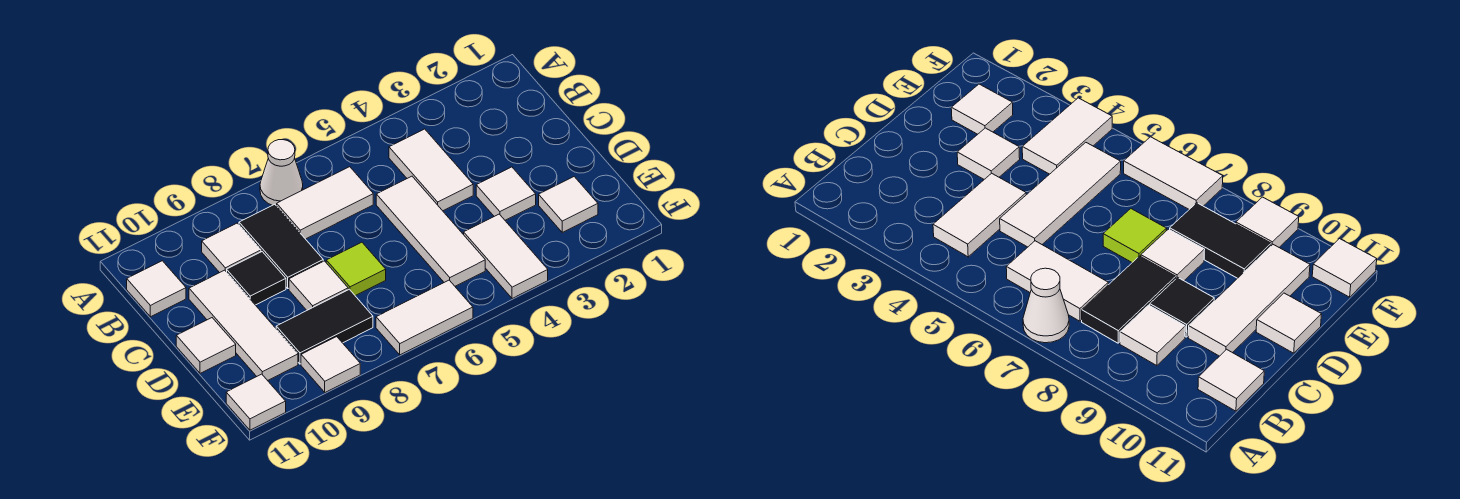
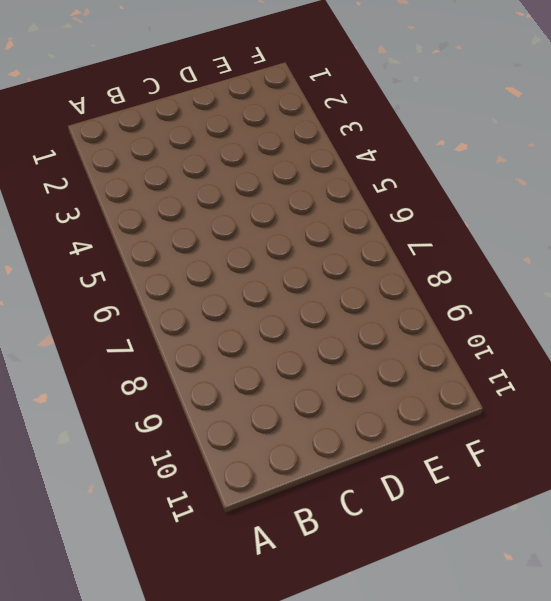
none -> white cone A7 level 1
none -> white tile B4:C4 level 1
none -> white tile B6:B7 level 1

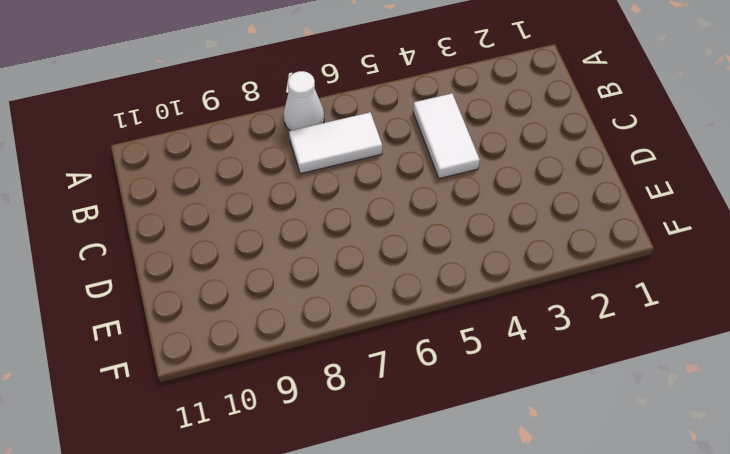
none -> black tile B8:C8 level 1
none -> white tile B9 level 1
none -> white tile B11 level 1

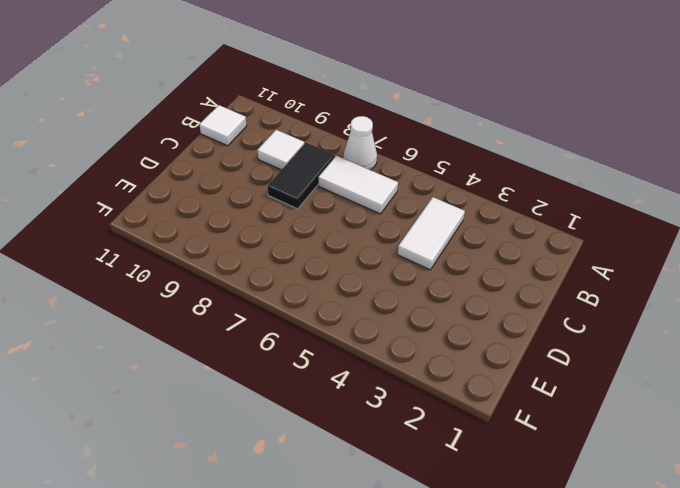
none -> white tile C5:E5 level 1
none -> black tile C9 level 1
none -> white tile C10:E10 level 1

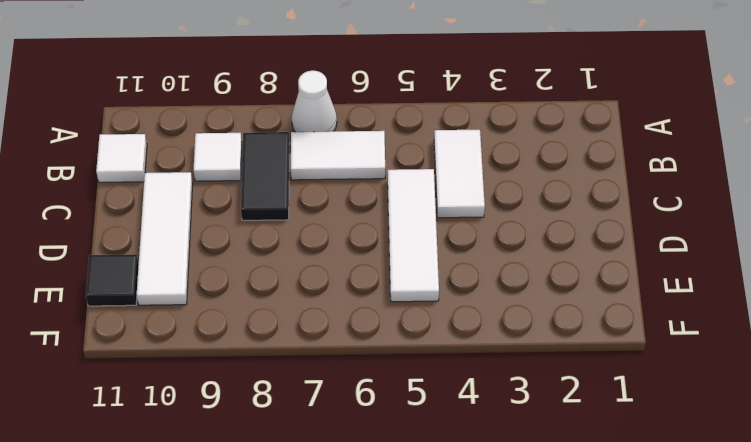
black tile E11 level 1 -> black tile C9 level 1
none -> white tile D3 level 1
none -> lime tile D7 level 1
none -> white tile D8 level 1

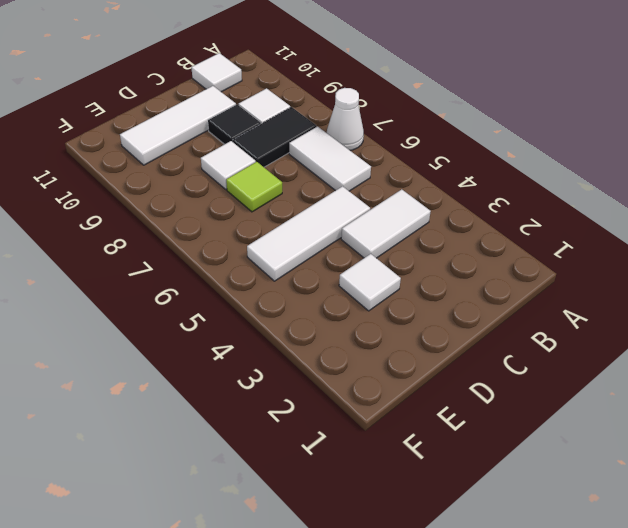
none -> white tile D11 level 1
none -> white tile E2 level 1
none -> white tile E4:F4 level 1

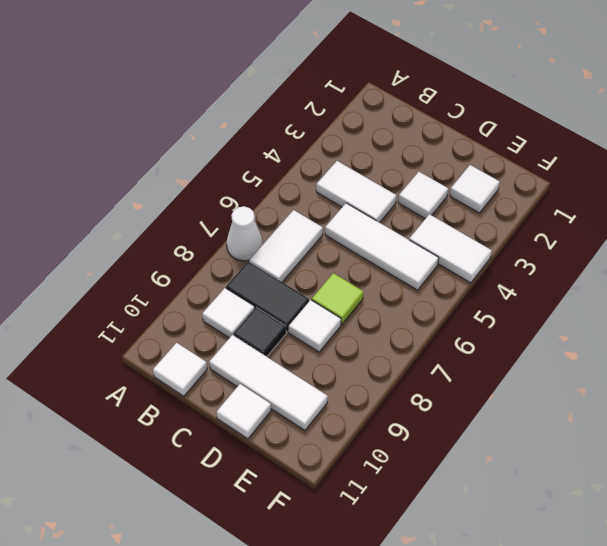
none -> black tile E8:E9 level 1
none -> white tile F6:F7 level 1
none -> white tile F9 level 1

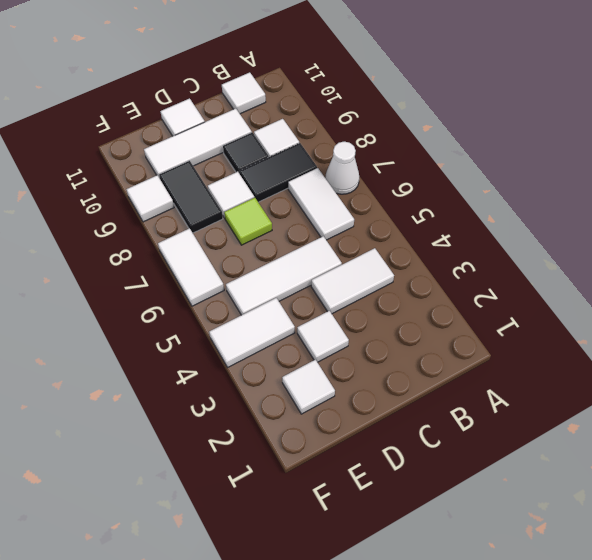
none -> white tile F11 level 1

